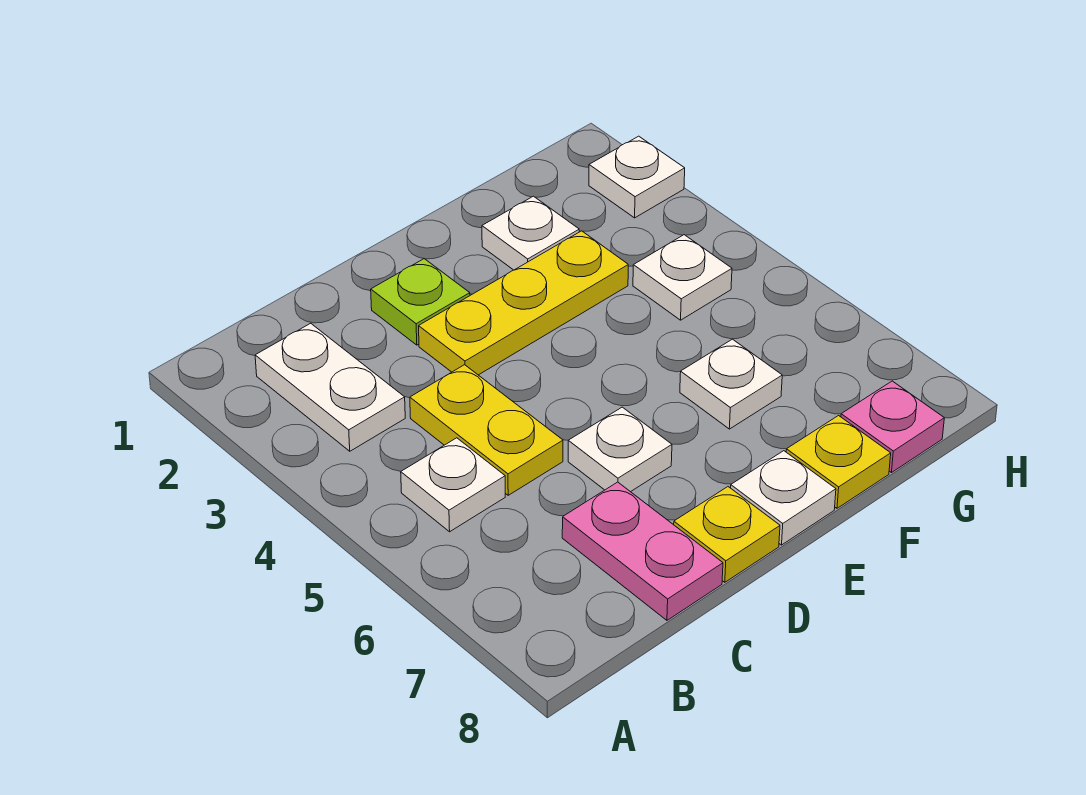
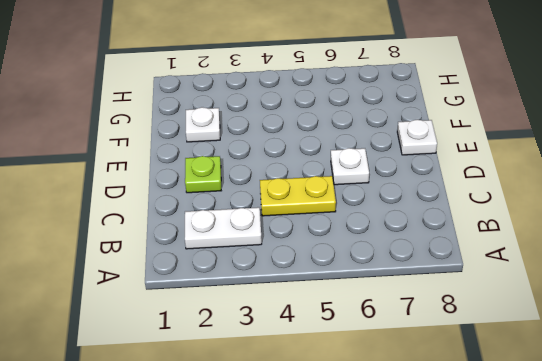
none -> white plate B5 level 1
none -> pink plate C7:C8 level 1
none -> yellow plate D3:F3 level 1

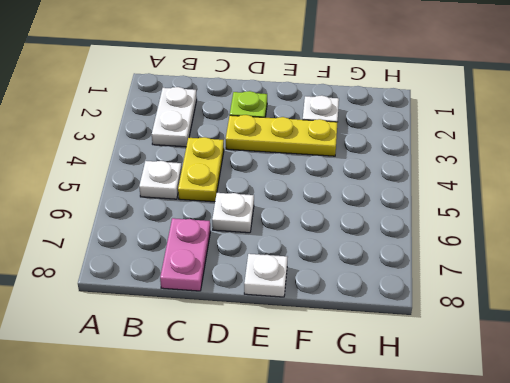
none -> yellow plate D8 level 1
none -> white plate F6 level 1
none -> yellow plate F8 level 1

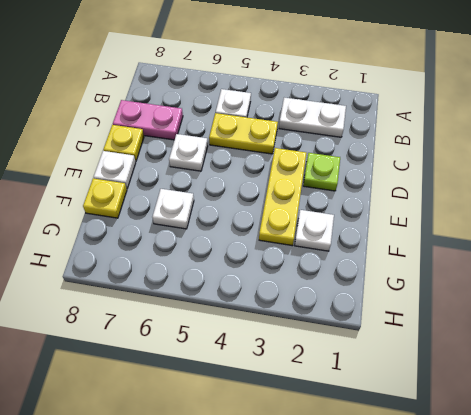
none -> white plate G4 level 1
none -> pink plate G8 level 1
none -> white plate H2 level 1

